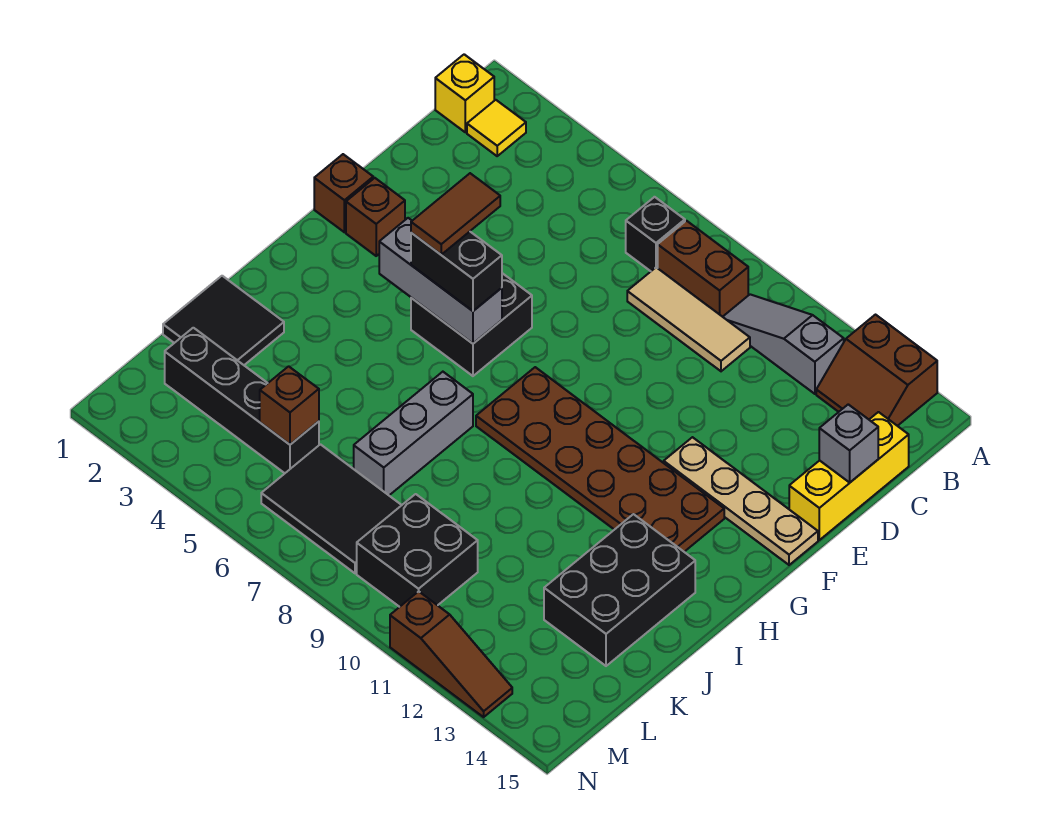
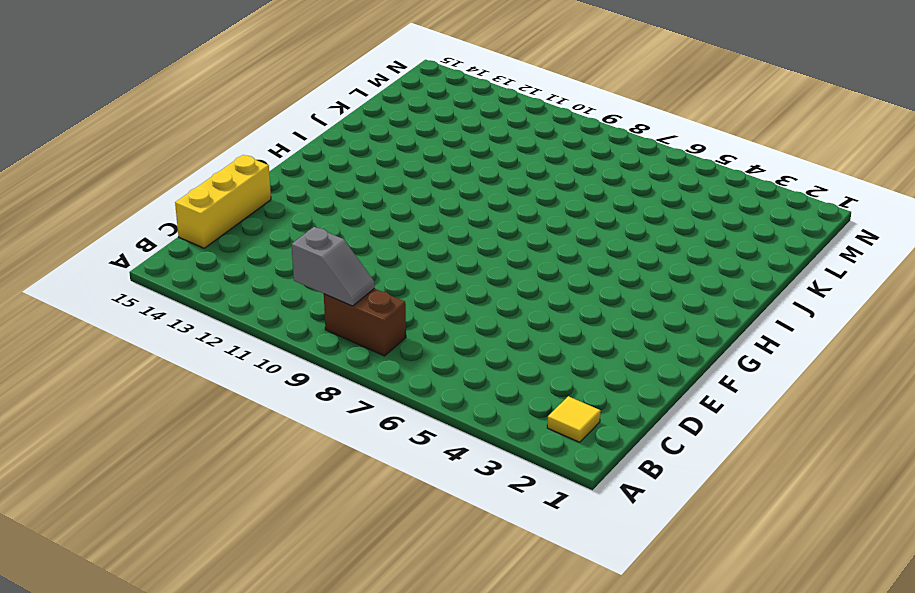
grey slope B9:B10 level 2 top 10 -> none
none -> brown slope A13:B14 level 1 top A
none -> yellow brick B1 level 1
none -> black brick B7 level 1

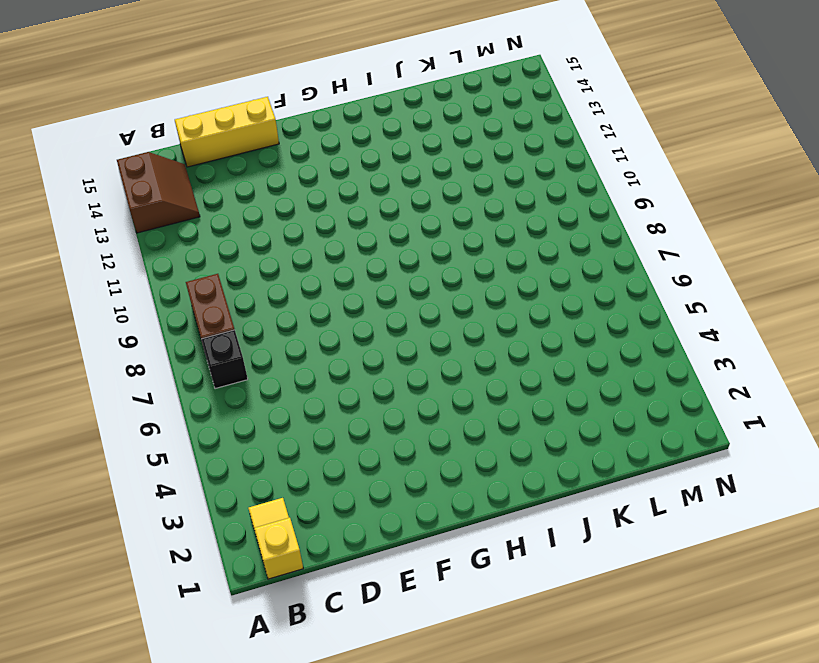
none -> grey slope B10:B12 level 1 top 12
none -> tan tile C8:C10 level 1
none -> brown brick F1 level 1

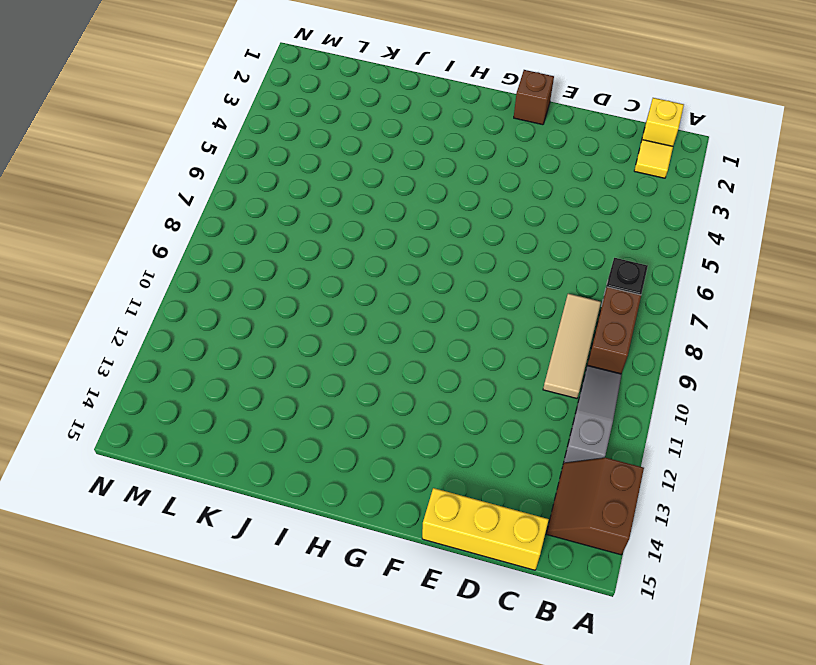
none -> brown brick F2 level 1
none -> black brick F5:G6 level 1
none -> tan plate F12:F15 level 1

